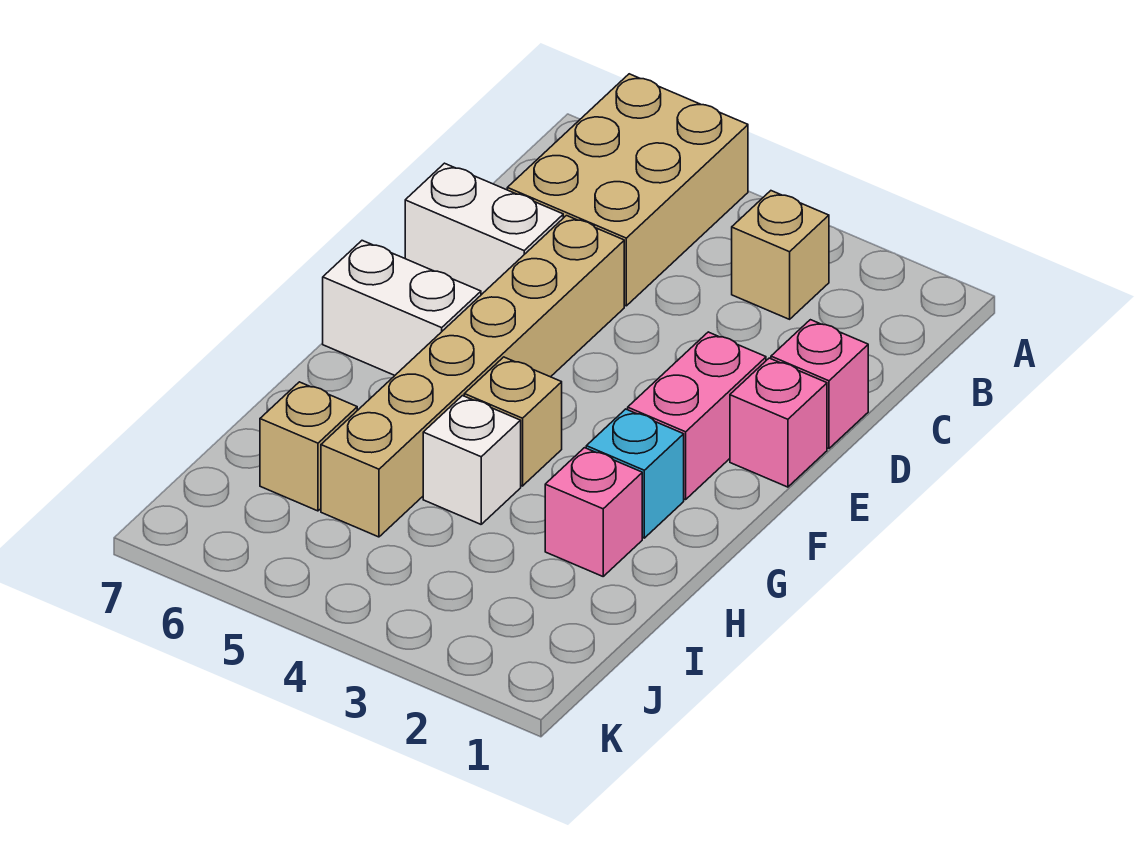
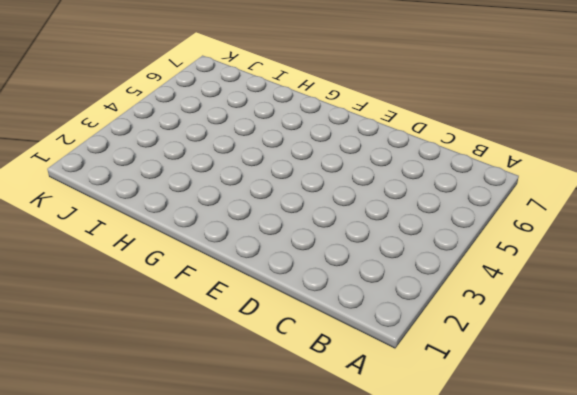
none -> tan brick A5:C6 level 1
none -> tan brick B3 level 1
none -> pink brick D1 level 1

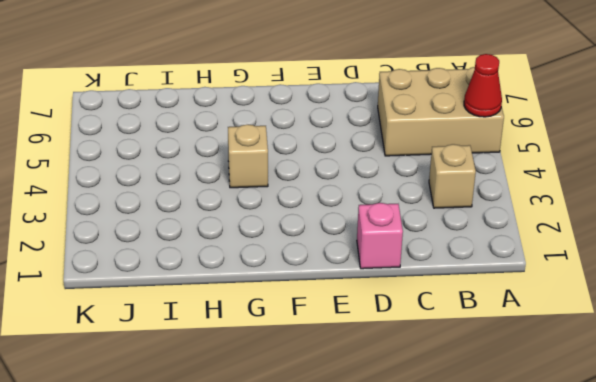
red cone A5 level 2 -> none
none -> tan brick D5:I5 level 1
none -> white brick D6:D7 level 1
none -> pink brick E1 level 1

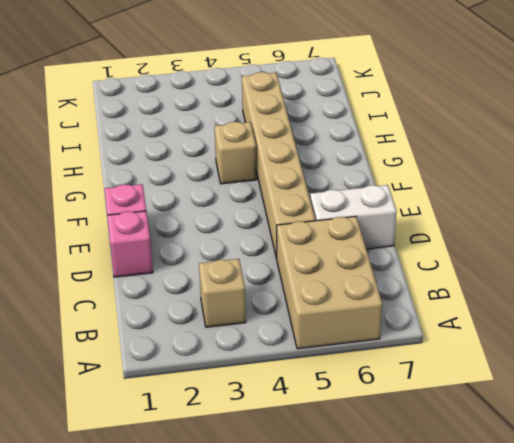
none -> pink brick E2:F2 level 1
none -> white brick F6:F7 level 1
none -> cyan brick G2 level 1

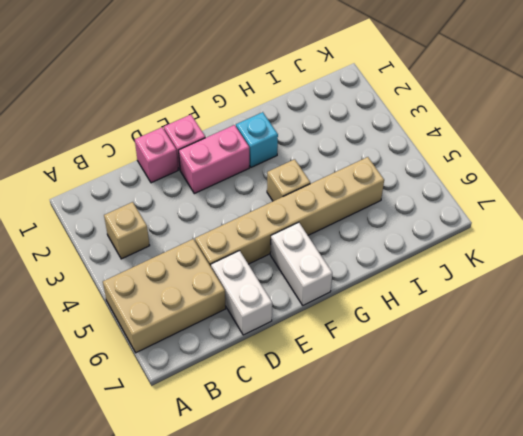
none -> pink brick H2 level 1
none -> white brick H4 level 1
none -> tan brick I6 level 1

